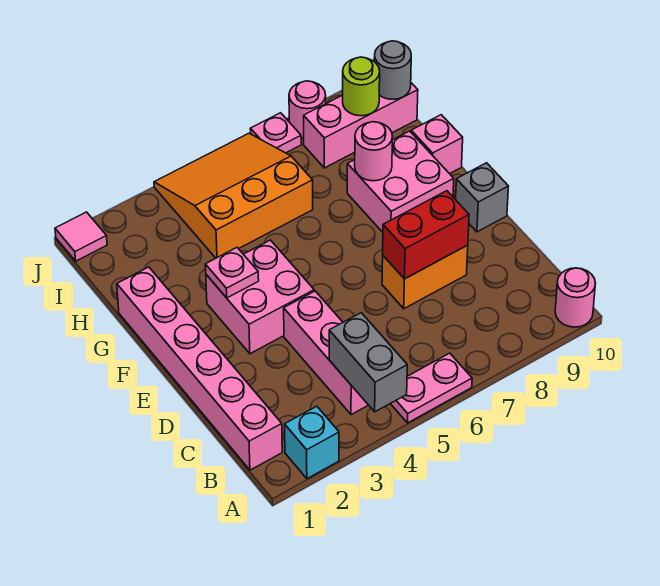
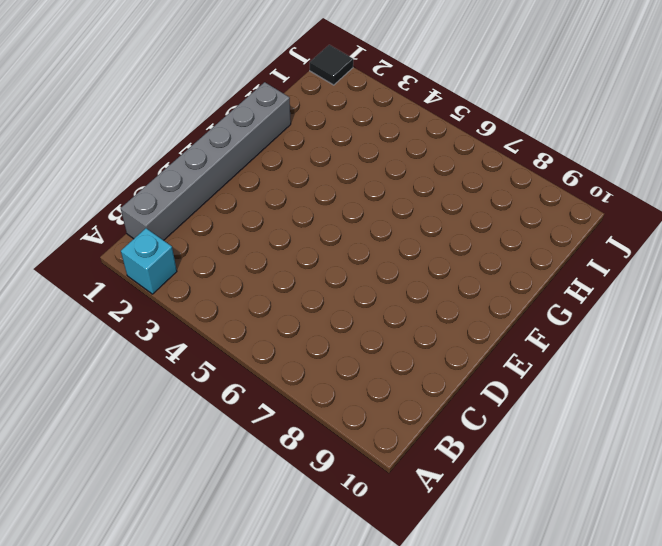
grey brick B1:G1 level 1 -> pink brick B1:G1 level 1
black tile J1 level 1 -> pink tile J1 level 1
none -> pink plate A5:A6 level 1
none -> pink round brick A10 level 1
none -> pink brick B4:D4 level 1

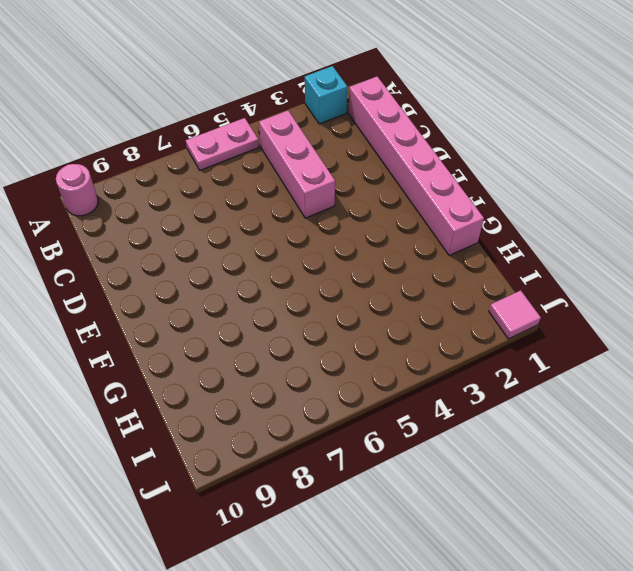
none -> orange brick D7:D8 level 1
none -> pink brick E3:F4 level 1
none -> grey brick E10 level 1

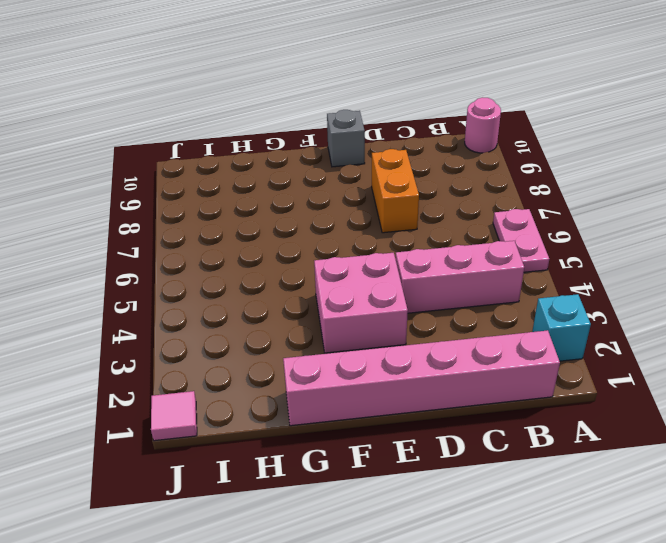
none -> pink brick F8:G9 level 1
none -> pink brick G10 level 1
none -> orange slope H4:J6 level 1 top H

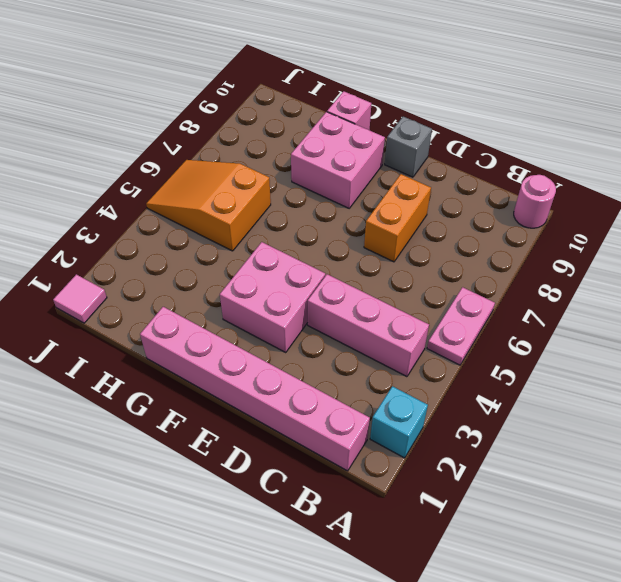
orange slope H5:J6 level 1 top H -> orange slope H4:J6 level 1 top H
none -> pink brick I8:I10 level 1
none -> pink plate J7 level 1
none -> pink round brick J8 level 1

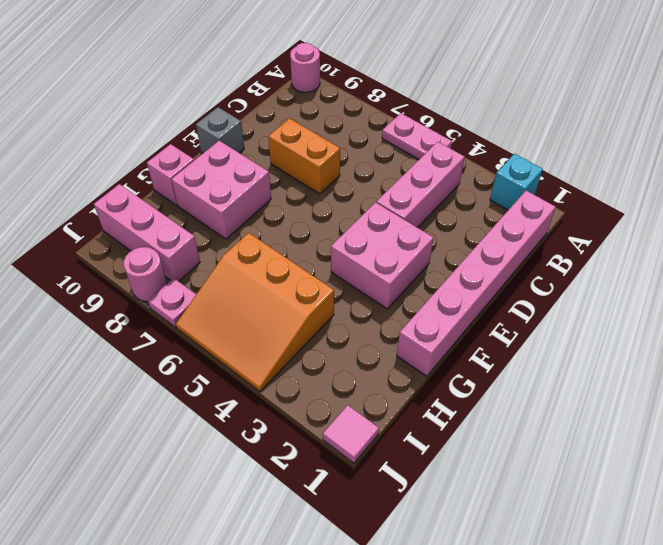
none -> grey brick A4:B4 level 2
none -> red brick D7:D8 level 2
none -> pink plate F3 level 2

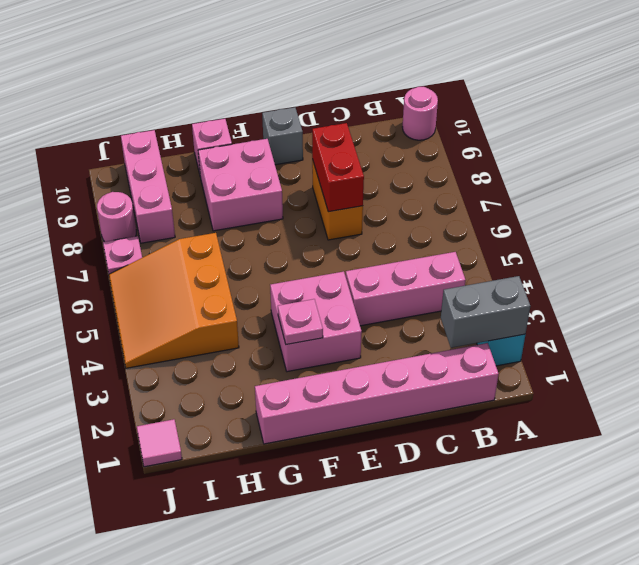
grey brick A2:B2 level 2 -> grey brick A4:B4 level 2
none -> pink plate A5:A6 level 1
none -> pink round brick G8 level 2
none -> lime round brick I9 level 2

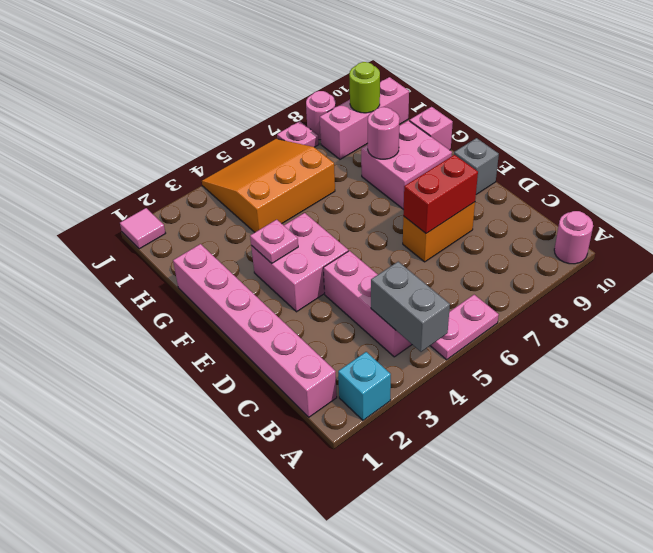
none -> grey round brick I10 level 2

